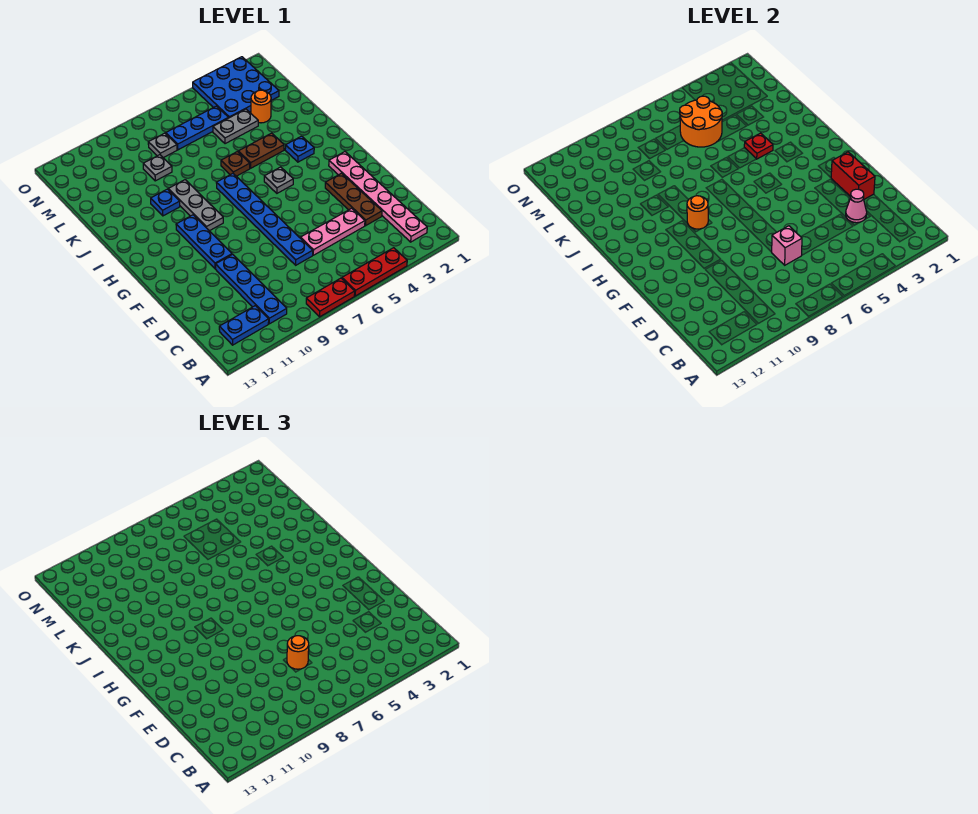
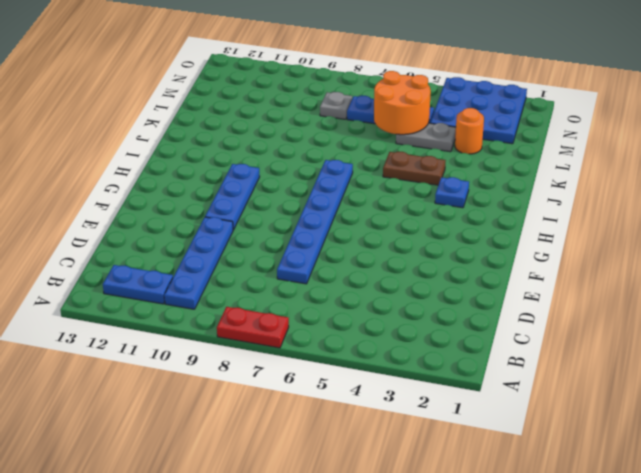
none -> red plate A4:A6 level 1
none -> pink plate B2:G2 level 1
none -> brown plate D3:F3 level 1

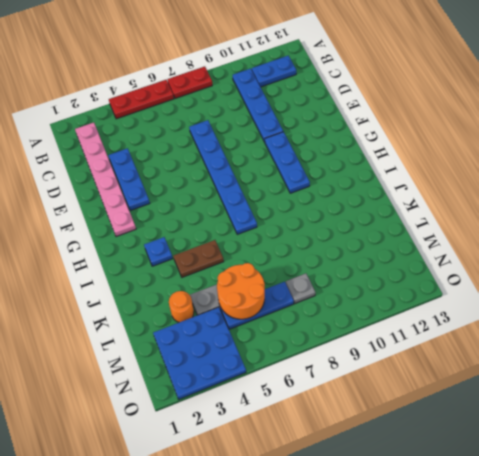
blue plate D3:F3 level 1 -> brown plate D3:F3 level 1
none -> pink plate D4:D6 level 1
none -> grey plate H5 level 1
none -> grey plate H9:J9 level 1

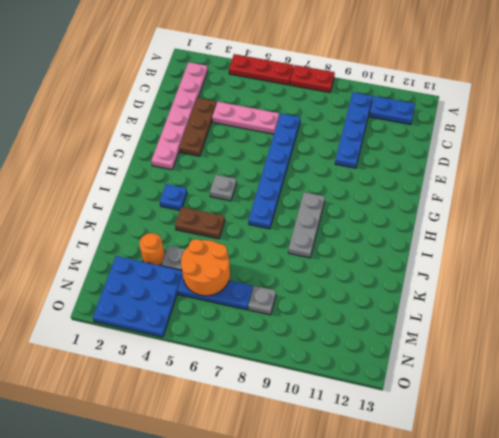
none -> blue plate F10:H10 level 1
none -> brown plate J6 level 1
none -> blue plate J10 level 1

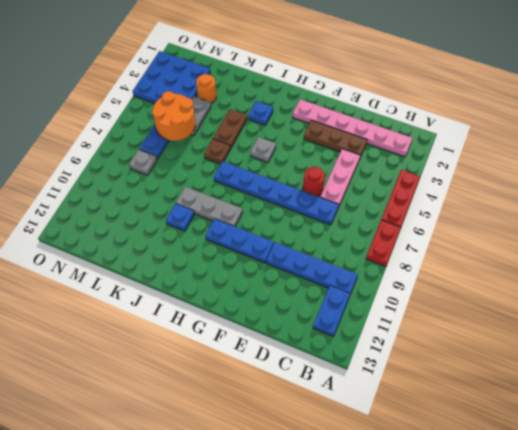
red round brick E6 level 1 -> none
none -> grey plate L9 level 1
none -> pink cone D3 level 2
none -> pink brick D7 level 2

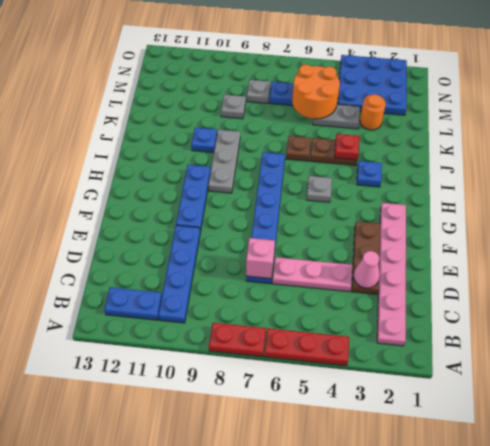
none -> red brick E2:F2 level 2
none -> orange round brick H9 level 2
none -> orange round brick D7 level 3

